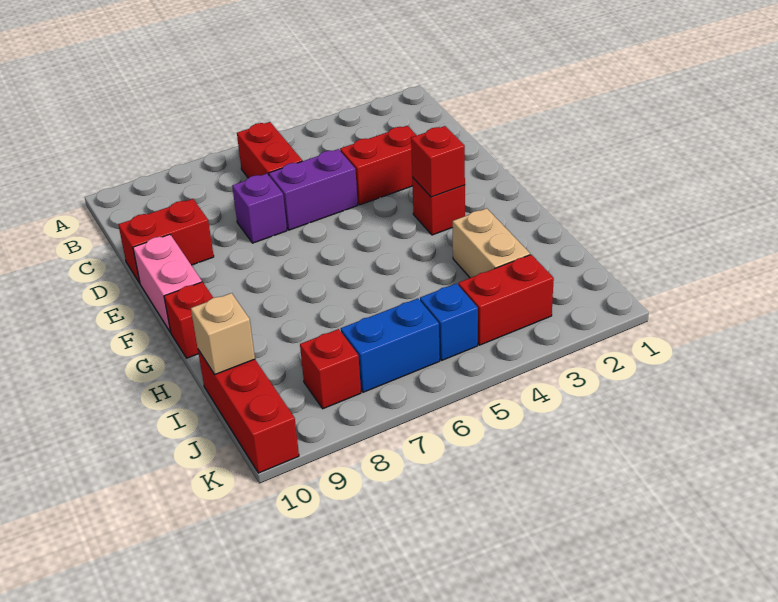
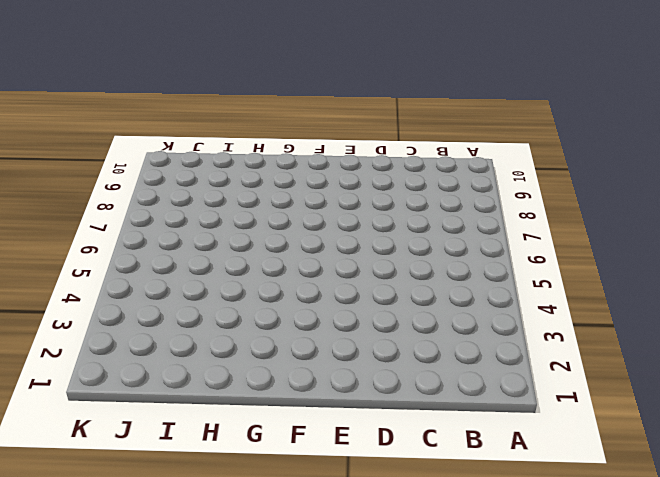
none -> red brick B6:C6 level 1
none -> red brick D3:D4 level 1
none -> purple brick D5:D6 level 1

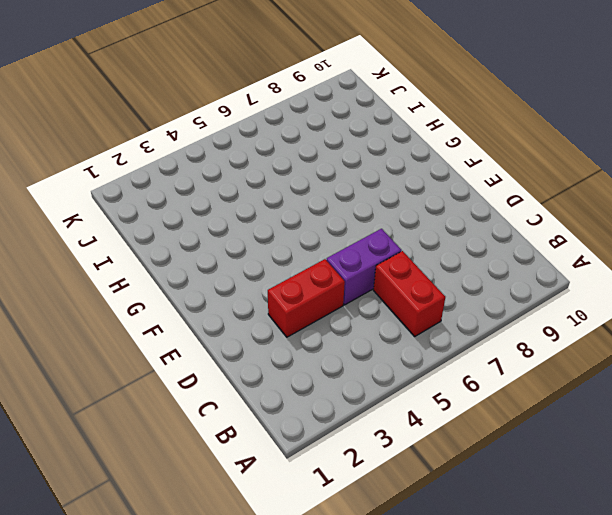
none -> purple brick D7 level 1
none -> red brick D9:D10 level 1
none -> pink brick E10:F10 level 1

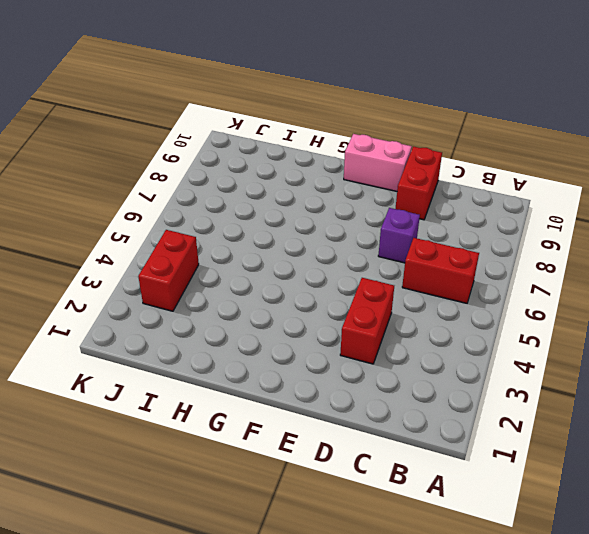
none -> purple brick D5:D6 level 1
none -> red brick F3 level 1
none -> red brick G10 level 1

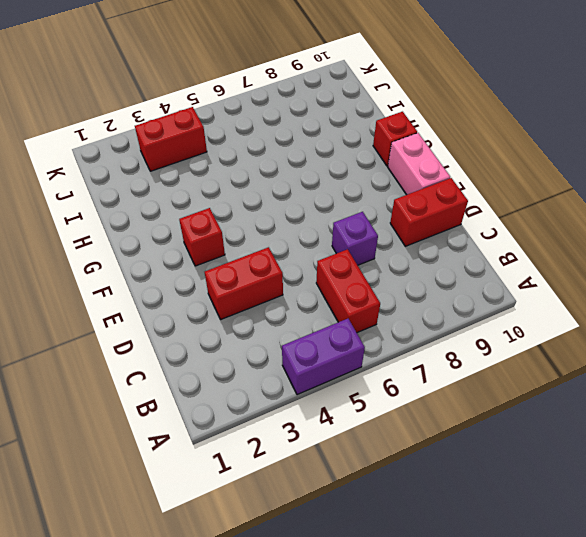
purple brick A4:A5 level 1 -> purple brick D5:D6 level 1
none -> tan brick H3:I3 level 1
none -> red brick I10:K10 level 1
none -> blue brick J5 level 1

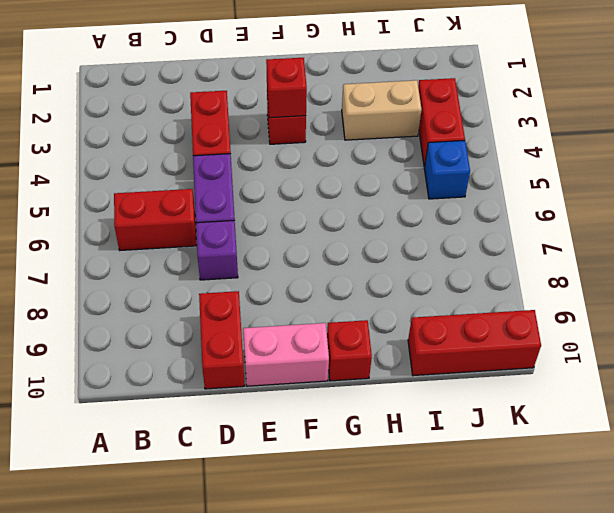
none -> blue brick J6:J7 level 1
none -> red brick J8 level 1
none -> tan brick I10 level 2

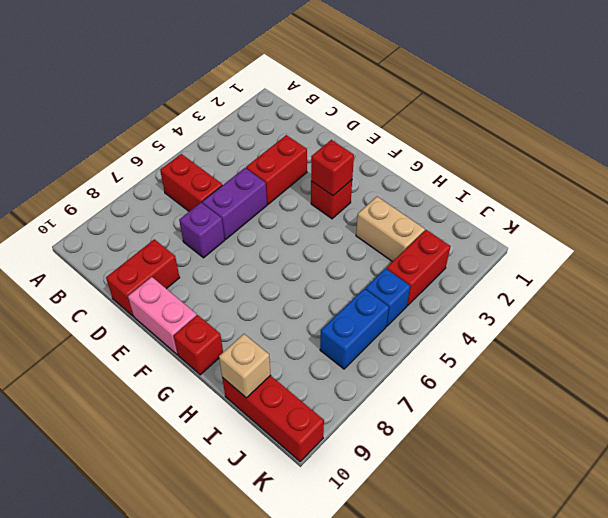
none -> red brick J8 level 1

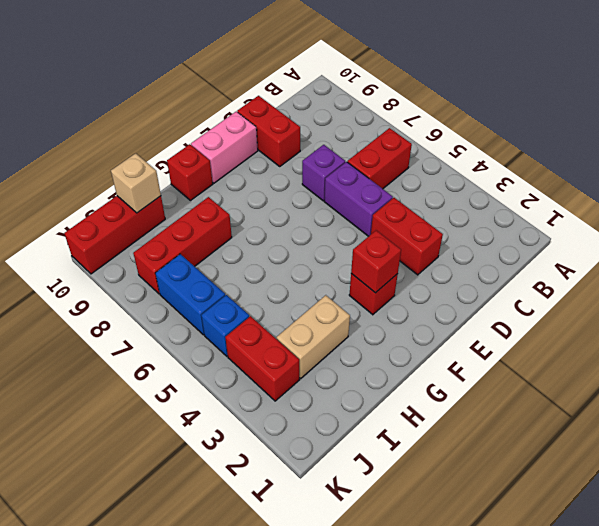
red brick H8:J8 level 1 -> red brick J8 level 1

